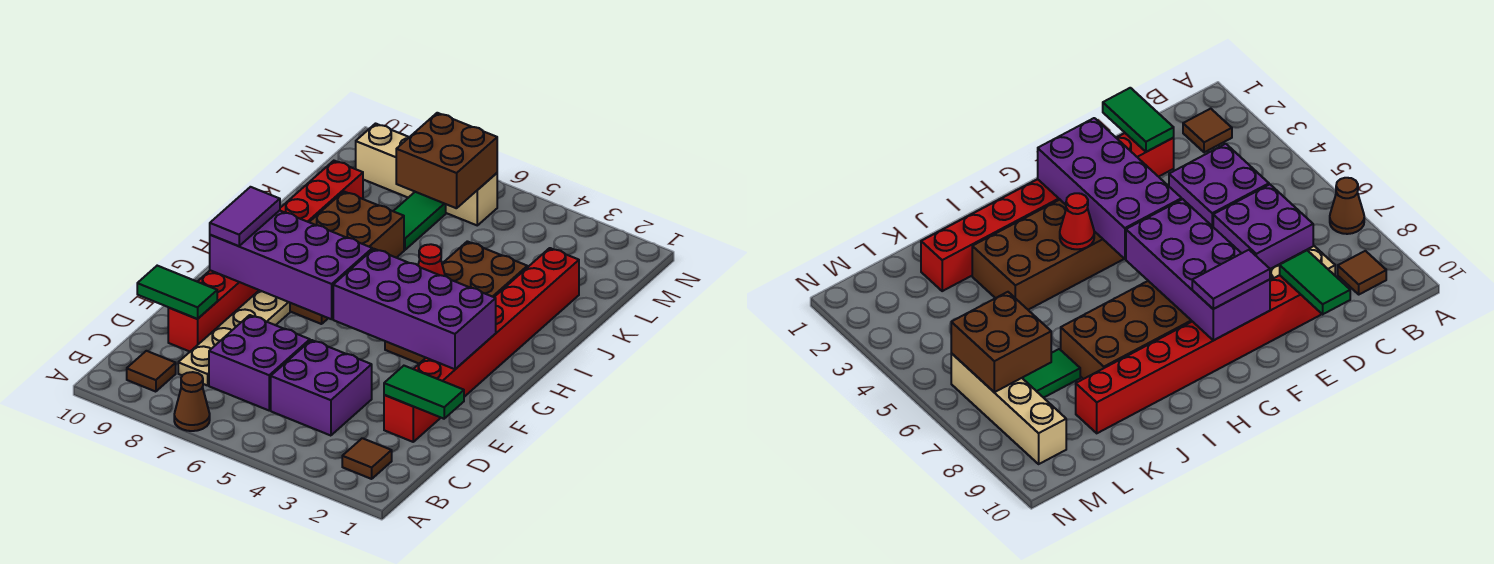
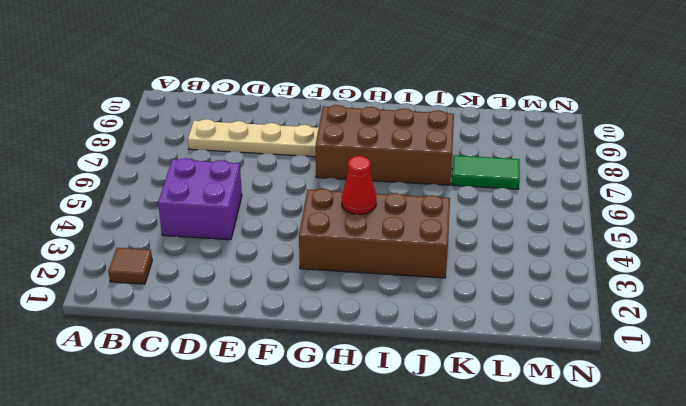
none -> brown cone A7 level 1
none -> brown tile B9 level 1
none -> purple brick C6:D7 level 1

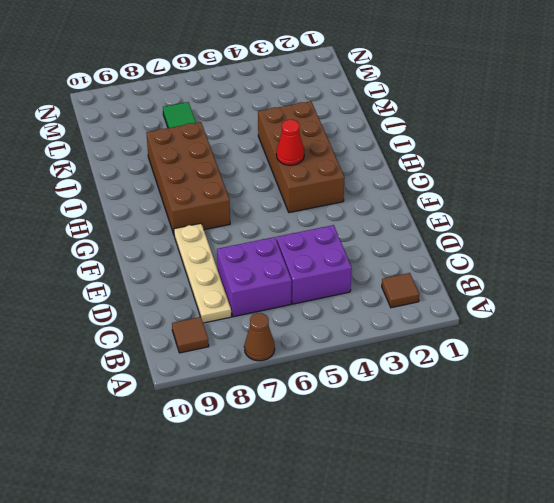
none -> red brick D2:K2 level 1
none -> red brick D9:K9 level 1
none -> tan brick M6:M9 level 1

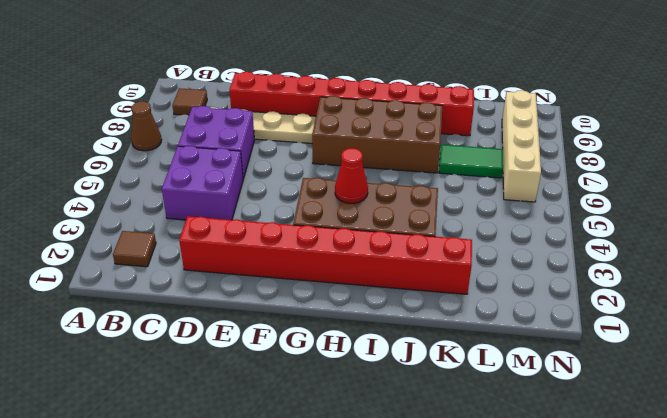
none -> green tile D1:D2 level 2
none -> green tile D9:D10 level 2
none -> purple brick F2:G5 level 2

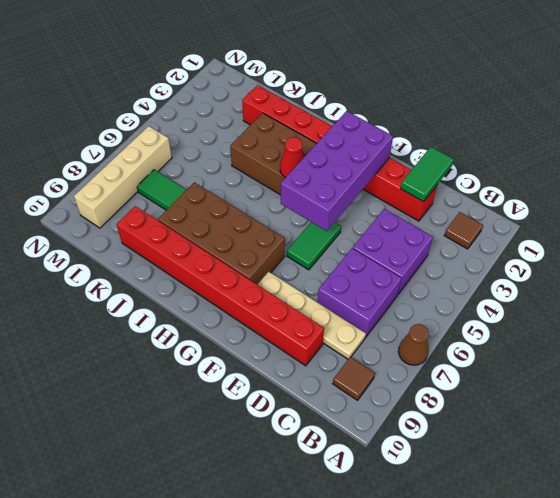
green tile F5:F6 level 1 -> green tile D9:D10 level 2
none -> purple brick F6:G9 level 2
none -> brown brick L6:M7 level 2
none -> purple tile F9:G9 level 3

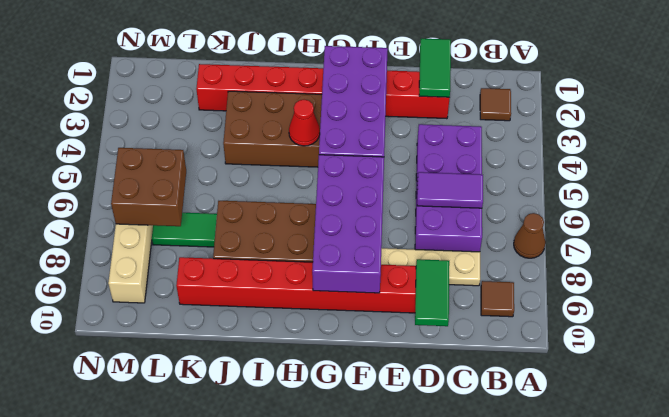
purple tile C6:D6 level 2 -> purple tile F9:G9 level 3

